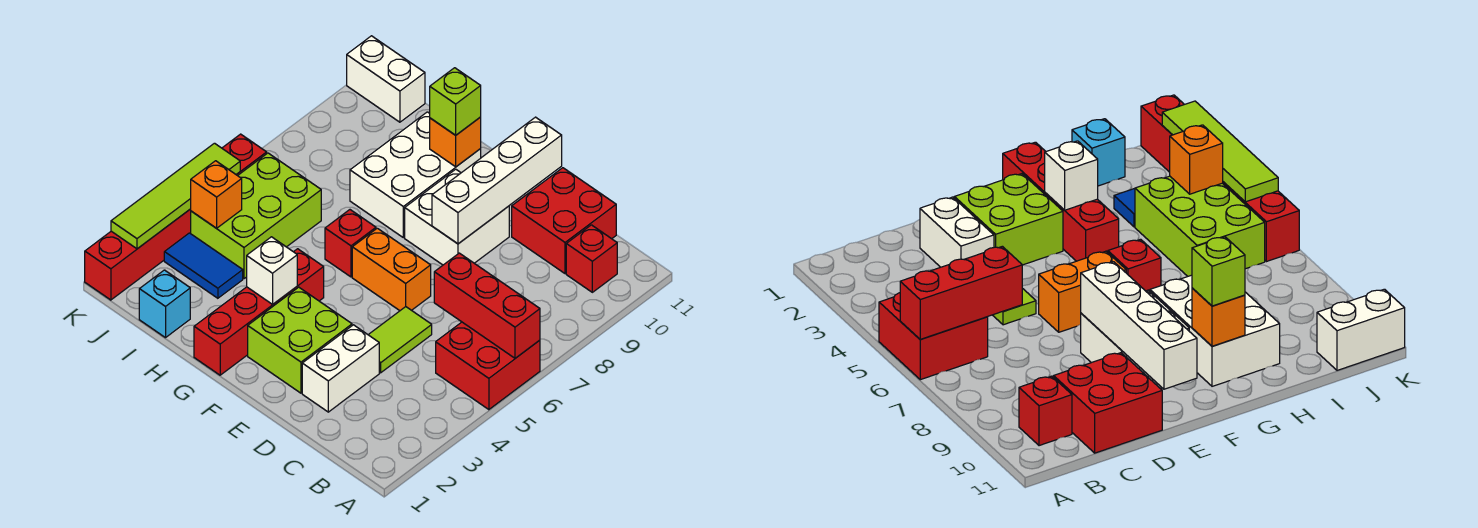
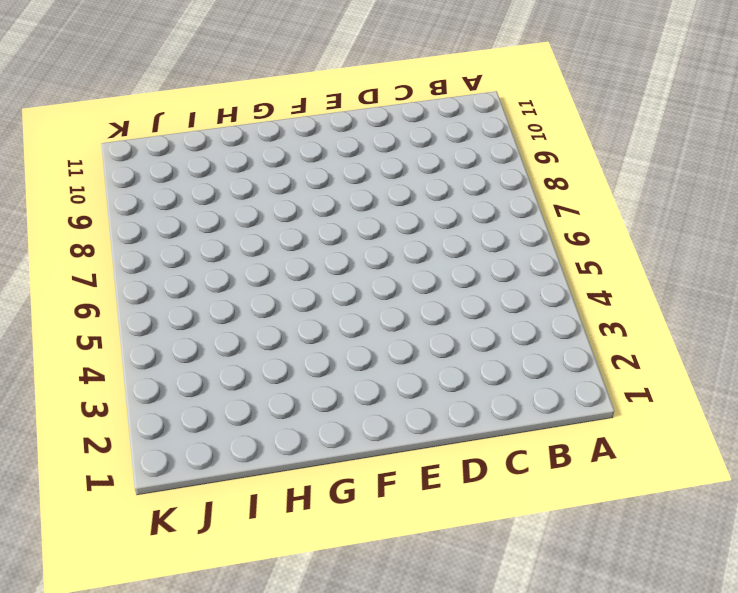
none -> red brick A5:B6 level 1
none -> red brick B10 level 1
none -> red brick C10:D11 level 1

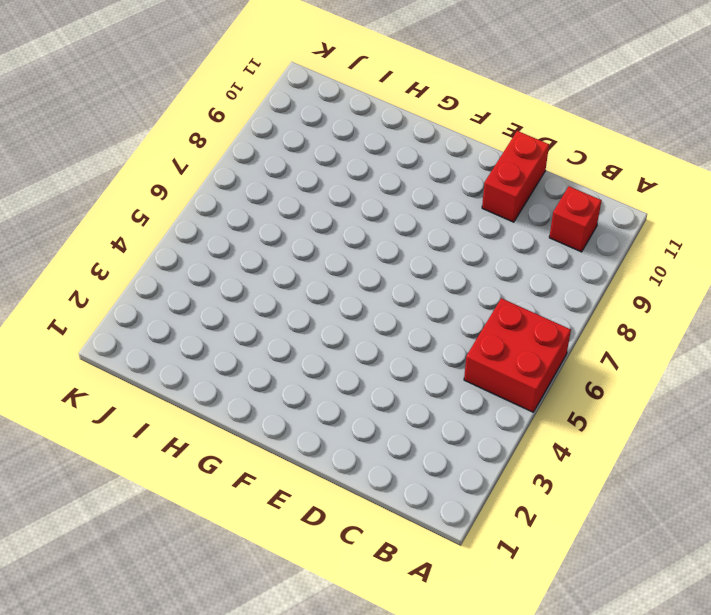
red brick D10:D11 level 1 -> red brick C10:D11 level 1
none -> white brick D2:D3 level 1
none -> lime tile D4:D5 level 1
none -> lime brick E2:F3 level 1

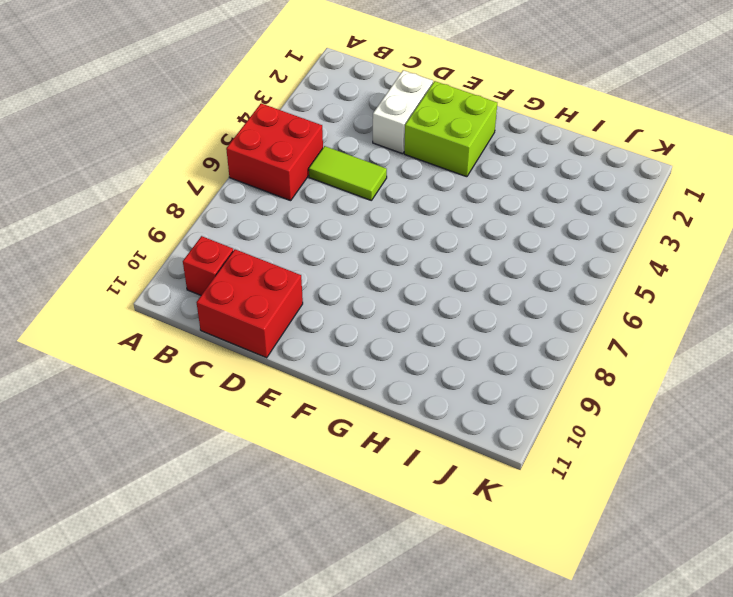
lime tile C5:D5 level 1 -> lime tile D4:D5 level 1
none -> orange brick E6:F6 level 1
none -> white brick E8:F9 level 1
none -> red brick G1:G4 level 1

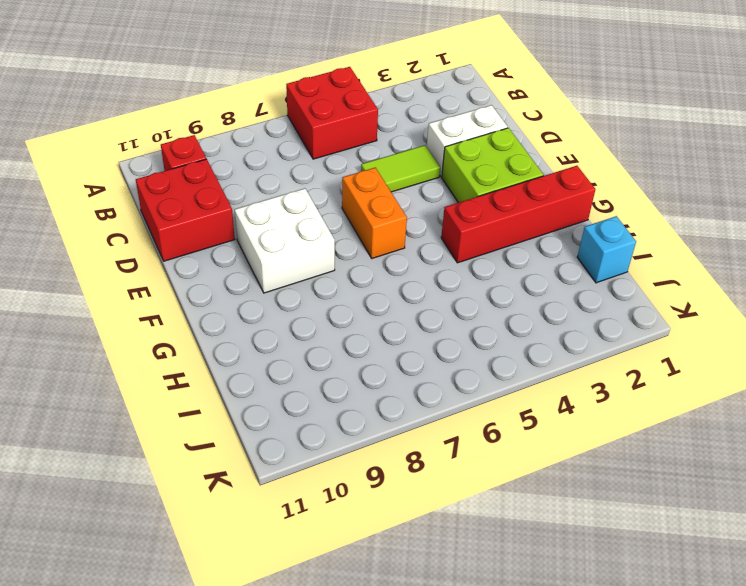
none -> red brick G6 level 1
none -> white brick G8:H10 level 1
none -> blue tile I3:J3 level 1

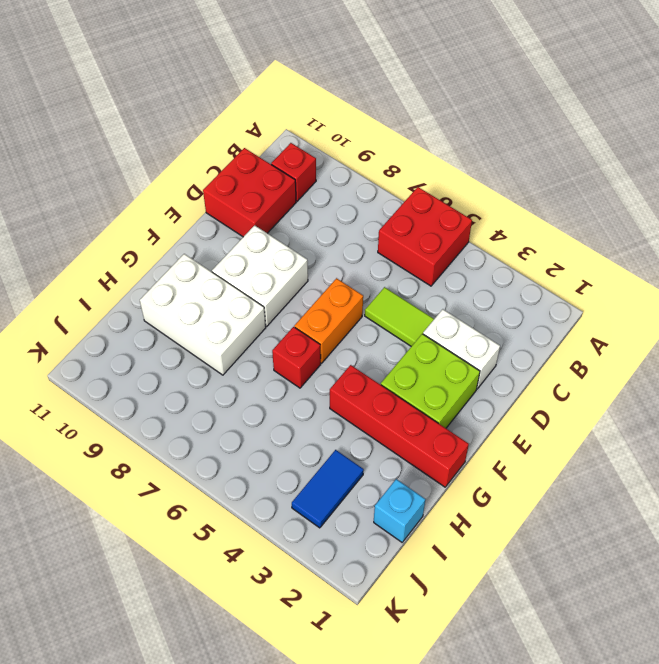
none -> lime brick I4:J6 level 1
none -> white brick J11:K11 level 1
none -> red brick K1:K6 level 1

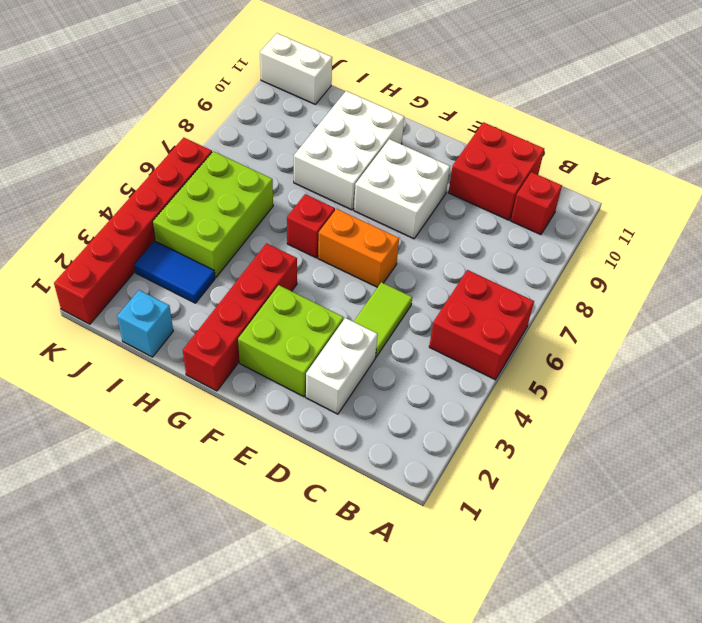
none -> red brick A6:C6 level 2
none -> white brick E8:E11 level 2
none -> white brick G3 level 2

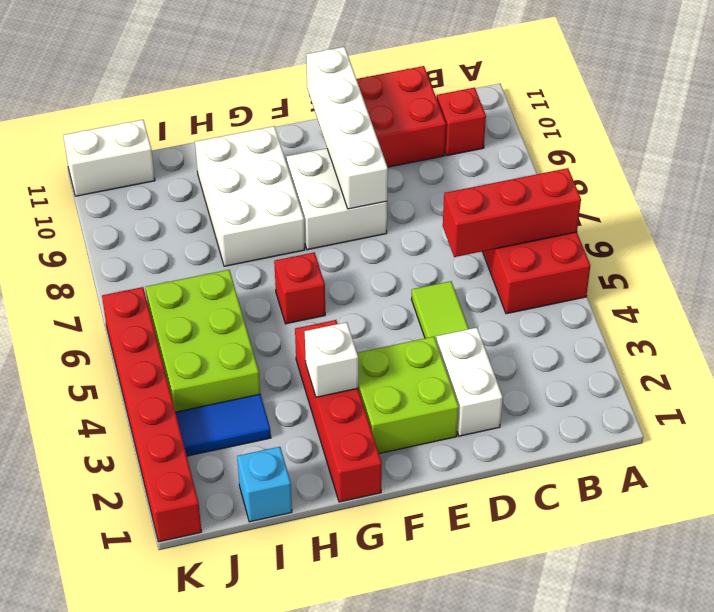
none -> orange brick E6:F6 level 1
none -> orange brick G10 level 2
none -> orange brick J4 level 2

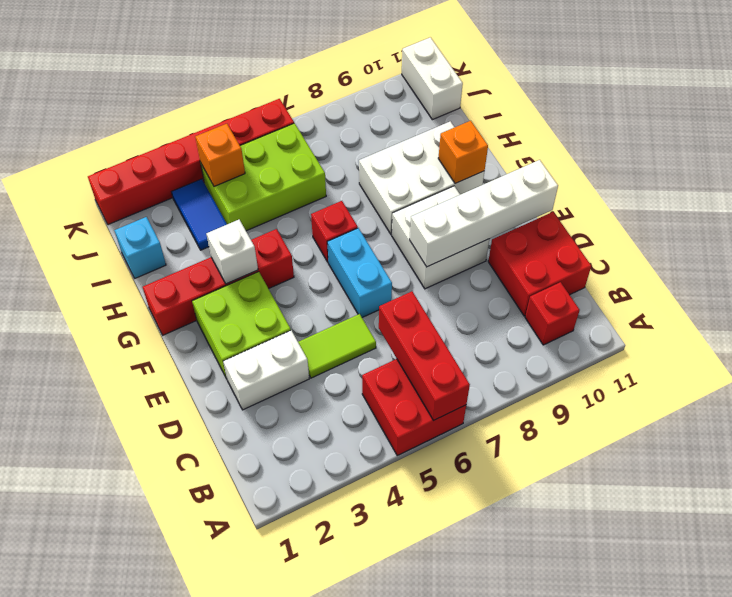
cyan brick E6:F6 level 1 -> orange brick E6:F6 level 1
none -> lime tile K2:K5 level 2
none -> lime brick G10 level 3

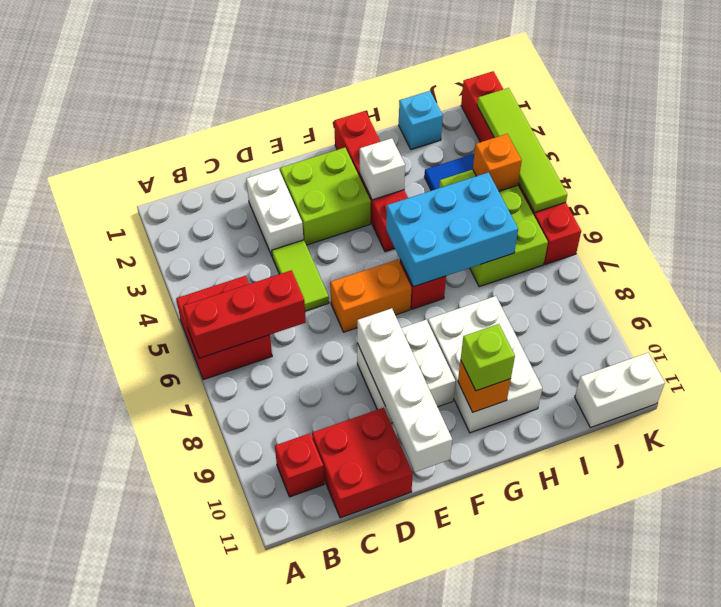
cyan brick G5:I6 level 2 -> none

